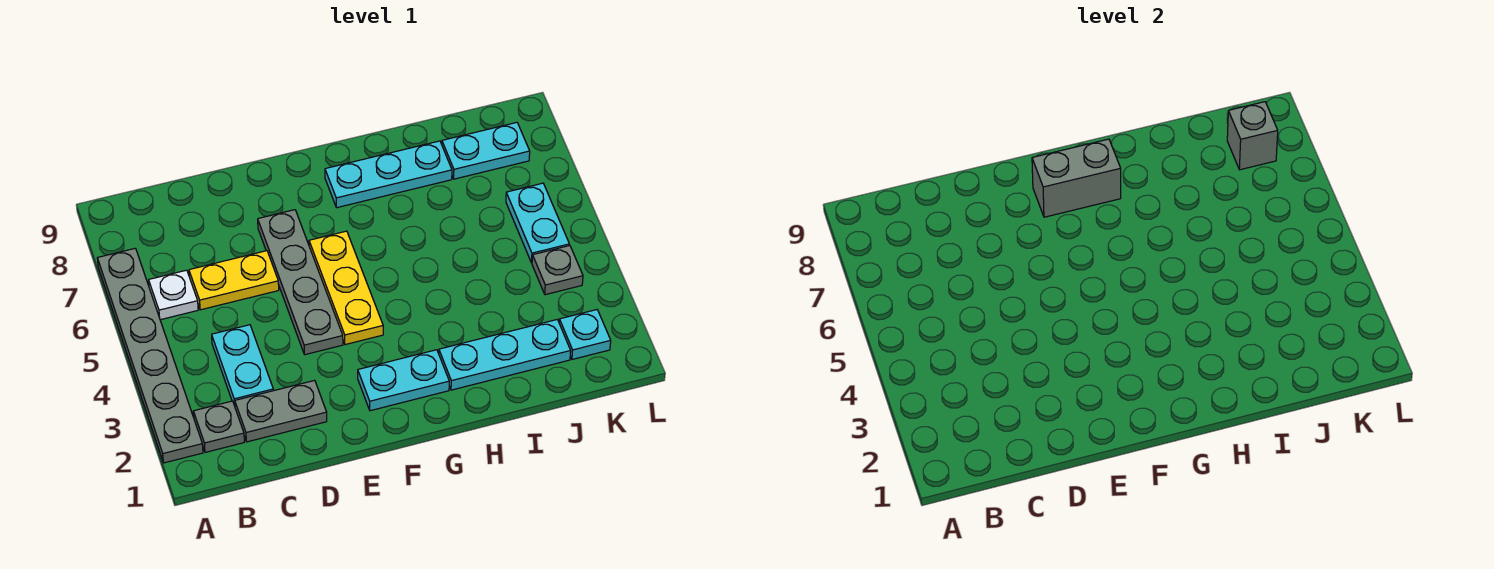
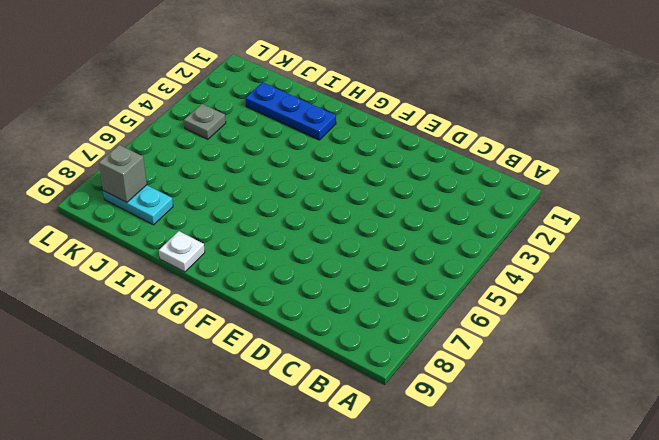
blue plate H2:J2 level 1 -> cyan plate H2:J2 level 1
white plate H9 level 1 -> white plate B6 level 1
none -> grey plate A2:A7 level 1
none -> grey plate B2 level 1
none -> grey plate C2:D2 level 1

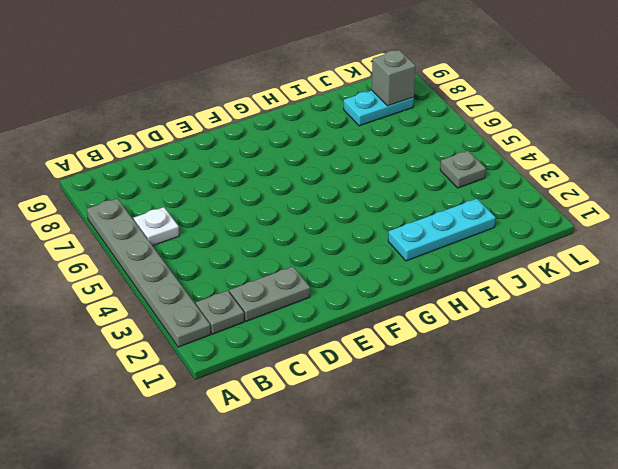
none -> cyan plate C3:C4 level 1
none -> yellow plate C6:D6 level 1
none -> grey plate E4:E7 level 1

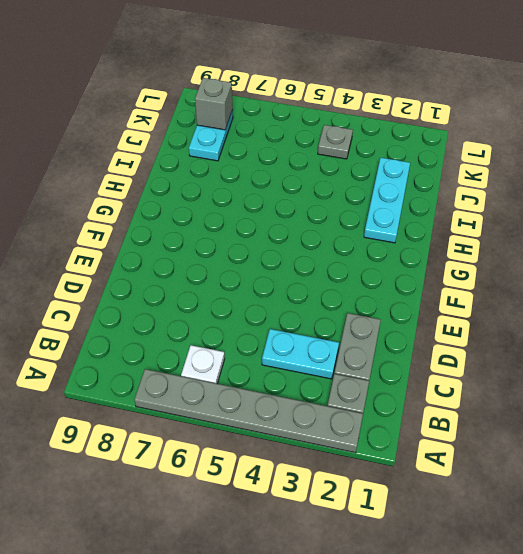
none -> yellow plate C6:D6 level 1
none -> grey plate E4:E7 level 1
none -> cyan plate F2:G2 level 1

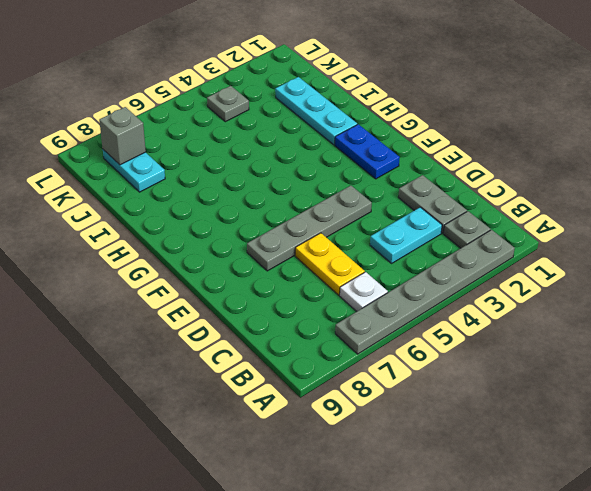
blue plate F2:G2 level 1 -> cyan plate F2:G2 level 1
none -> yellow plate F4:F6 level 1
none -> cyan plate G8:I8 level 1
none -> cyan plate K2 level 1

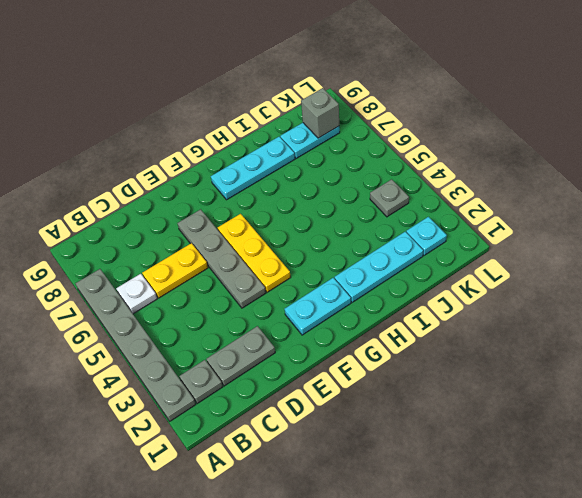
none -> cyan plate C3:C4 level 1
none -> cyan plate K5:K6 level 1
none -> grey brick F8:G8 level 2

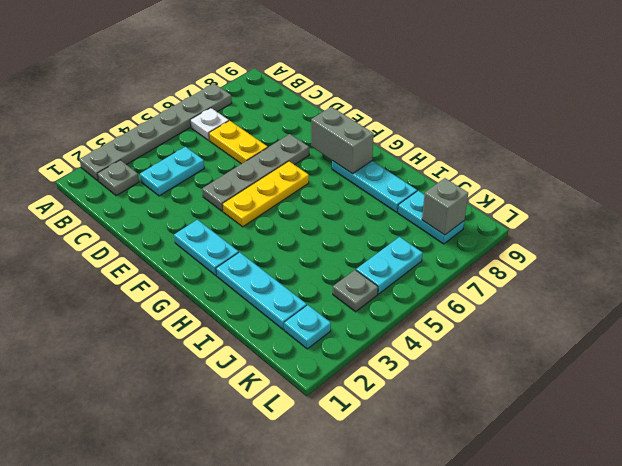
none -> grey plate C2:D2 level 1

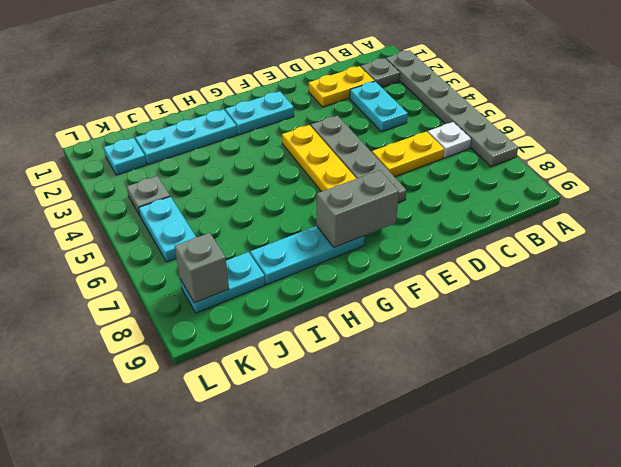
yellow plate C2:D2 level 1 -> grey plate C2:D2 level 1

